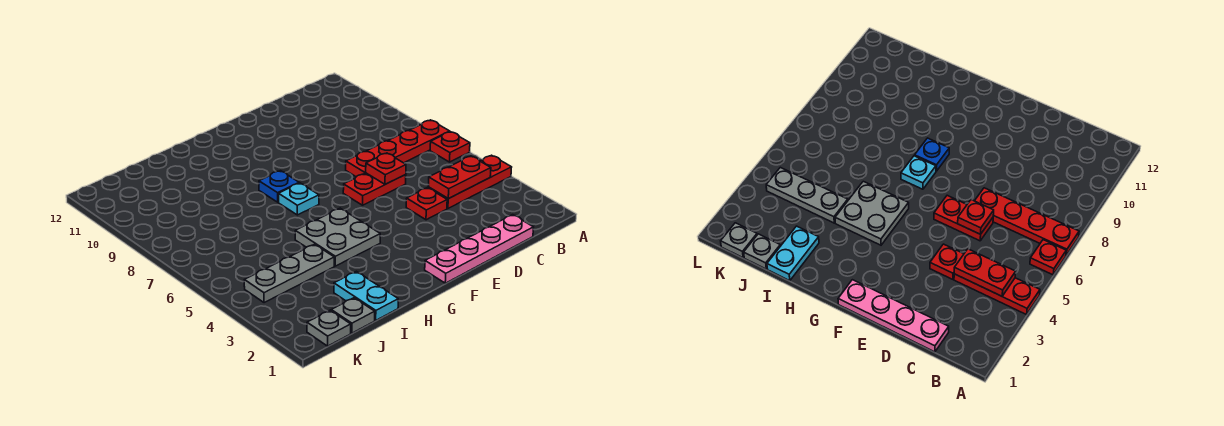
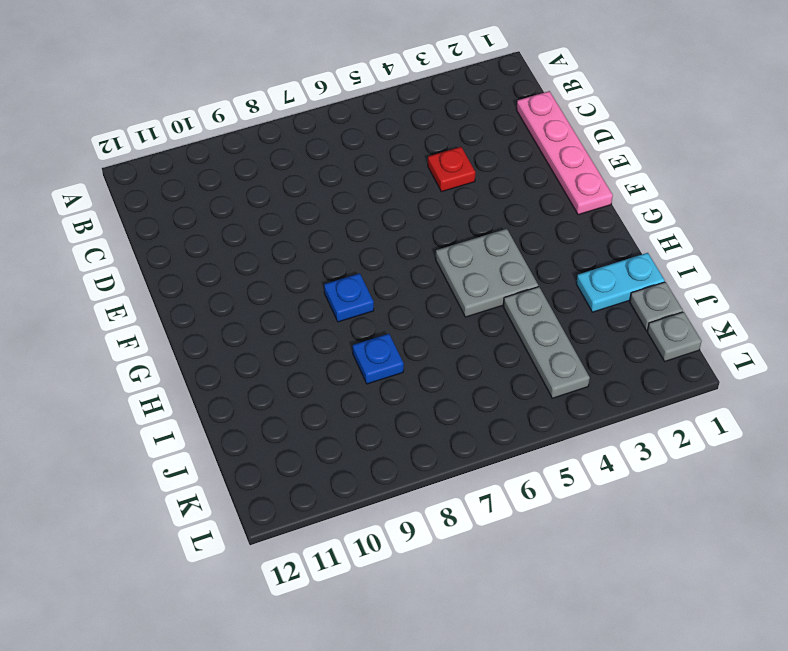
blue plate I8 level 1 -> none
none -> red plate A4:C4 level 1
none -> red plate A6 level 1
none -> red plate A7:D7 level 1

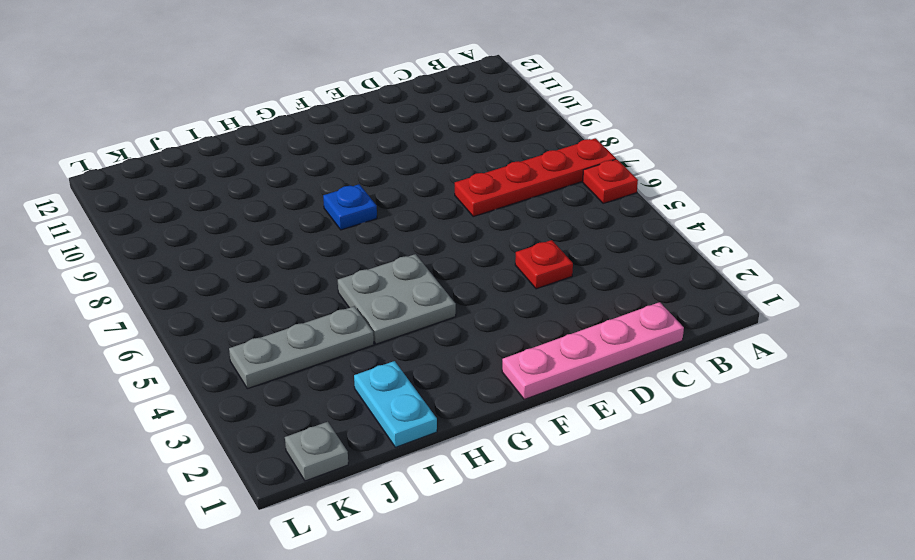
none -> red plate A4:C4 level 1
none -> red plate D6:E6 level 1
none -> cyan plate G7 level 1

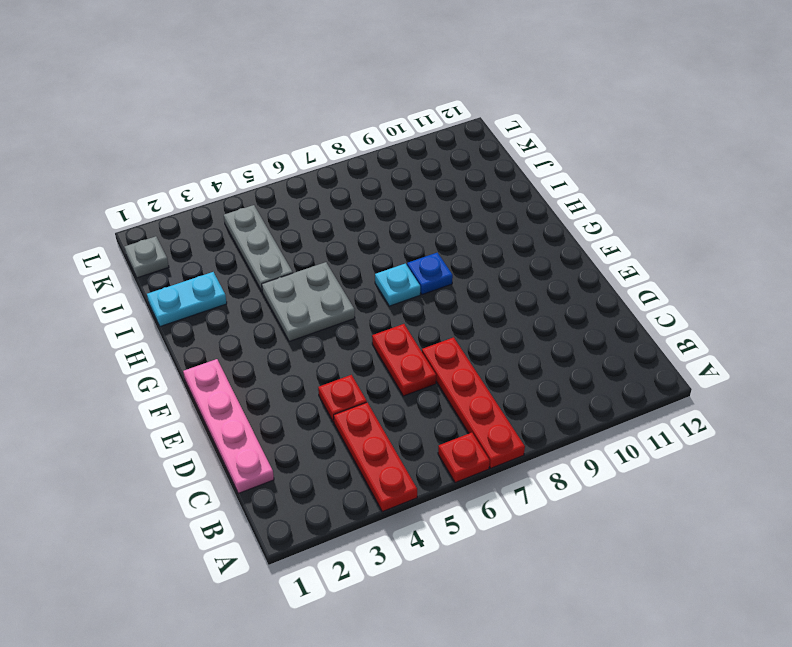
none -> grey plate J1 level 1
none -> red plate B4:C4 level 2
none -> red plate D6 level 2

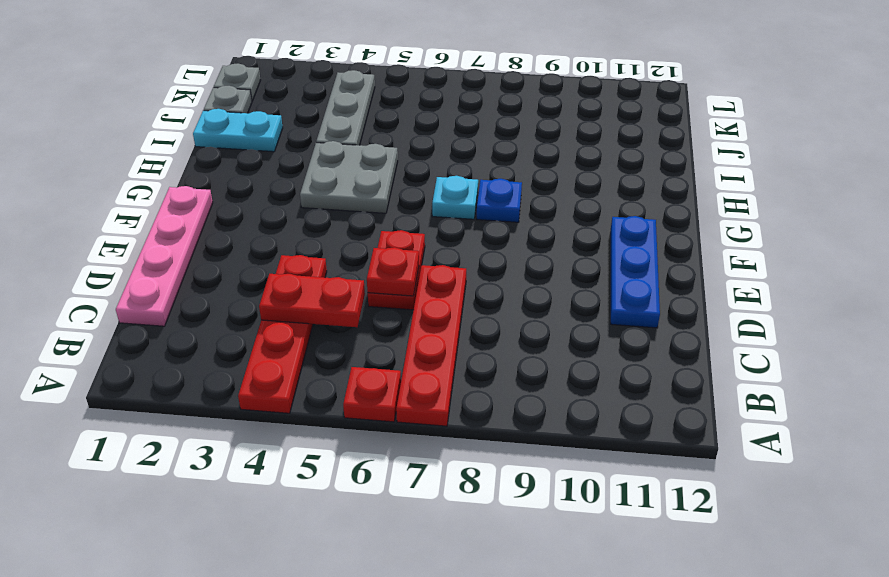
red plate C4:C5 level 2 -> red plate B4:C4 level 2
blue plate D11:F11 level 1 -> none

